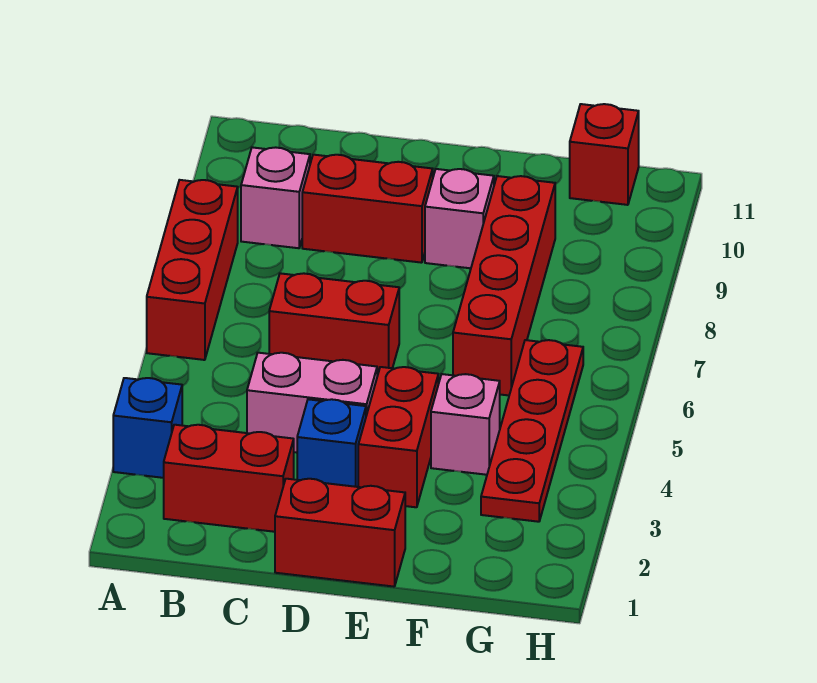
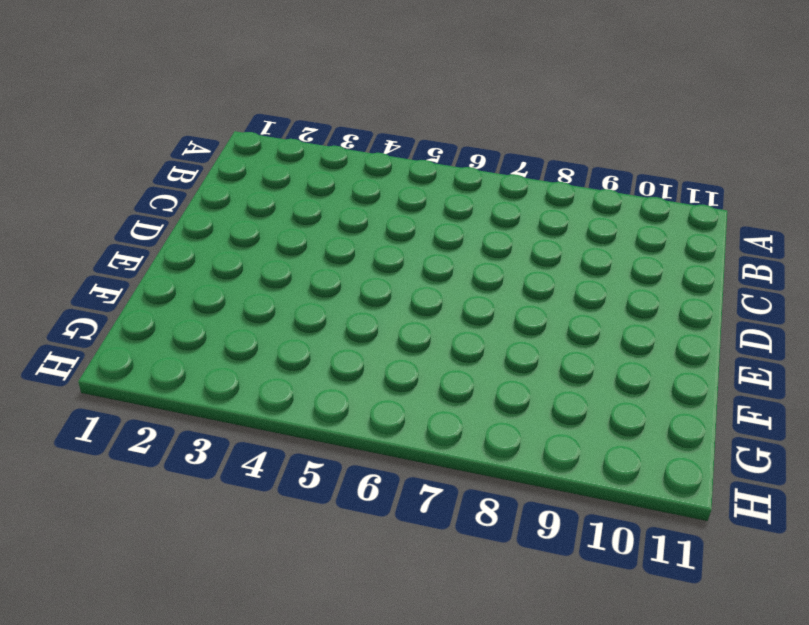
none -> blue brick A3 level 1
none -> red brick A6:A8 level 1
none -> red brick B2:C2 level 1

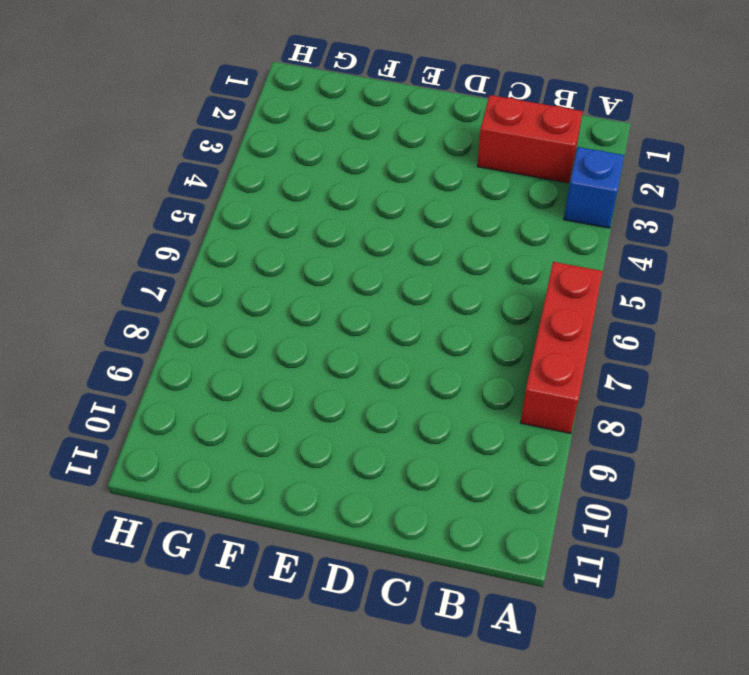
none -> pink brick B9 level 1
none -> pink brick C4:D4 level 1
none -> red brick C6:D6 level 1

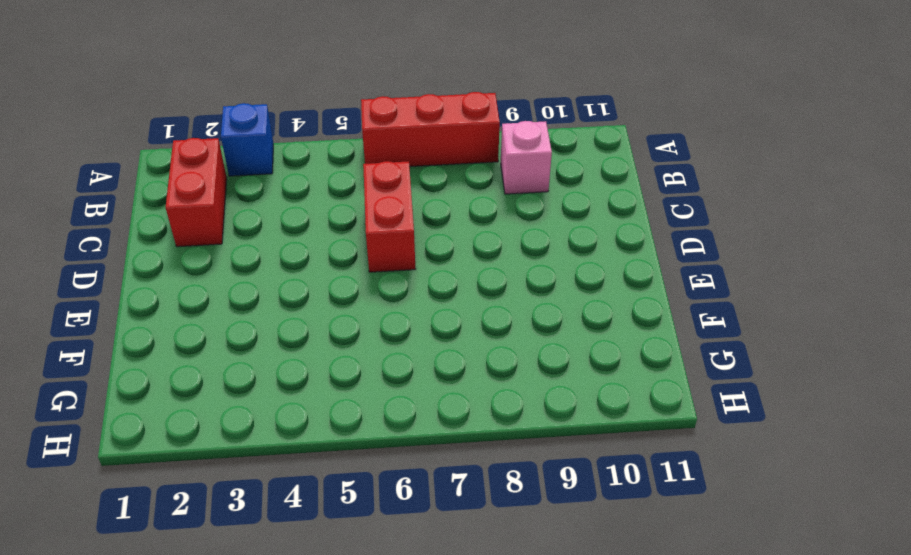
none -> pink brick C4:D4 level 1
none -> red brick C9:D9 level 1
none -> red brick D1:E1 level 1

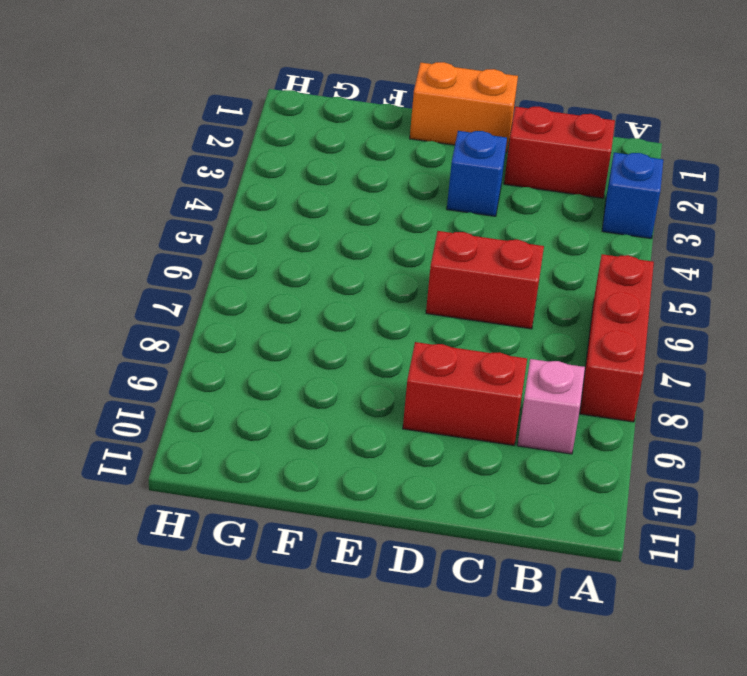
orange brick D1:E1 level 1 -> red brick D1:E1 level 1
none -> pink brick C4:D4 level 1
none -> red brick E3:E4 level 1
none -> pink brick E9 level 1

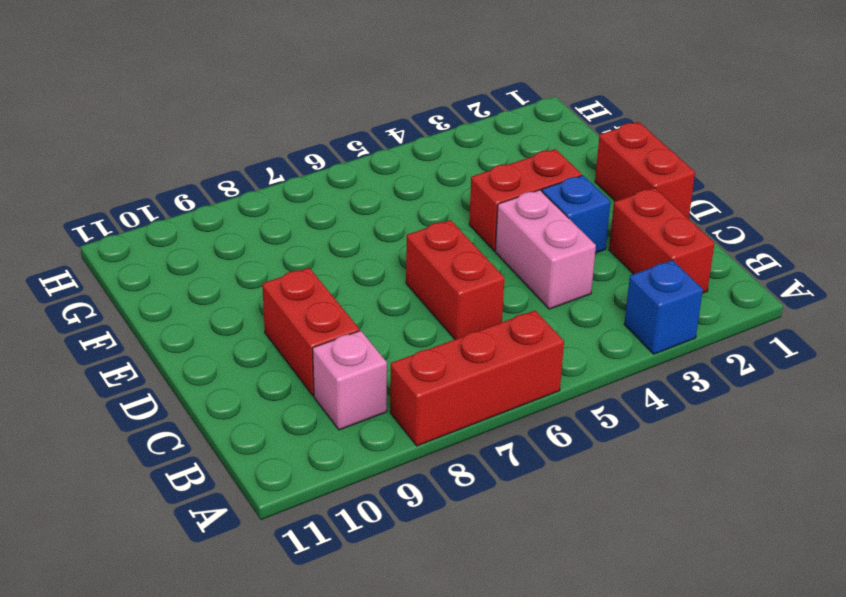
none -> pink brick E9 level 1
none -> pink brick F4 level 1
none -> red brick F6:F9 level 1

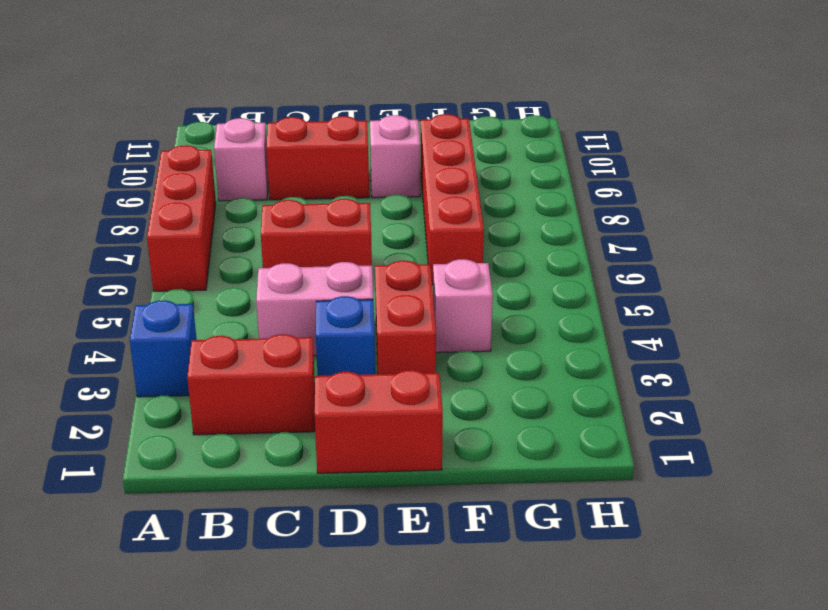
none -> red plate G3:G6 level 1
none -> red brick G11 level 1

